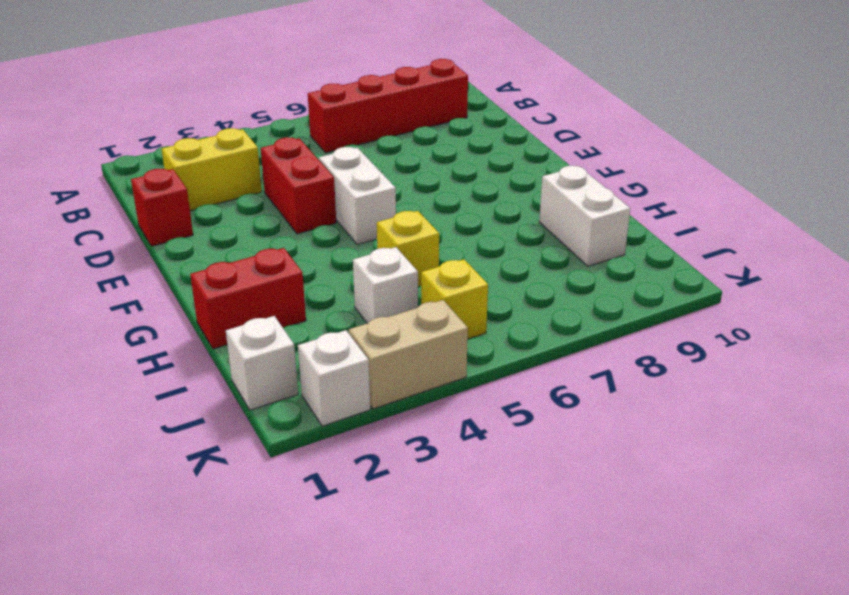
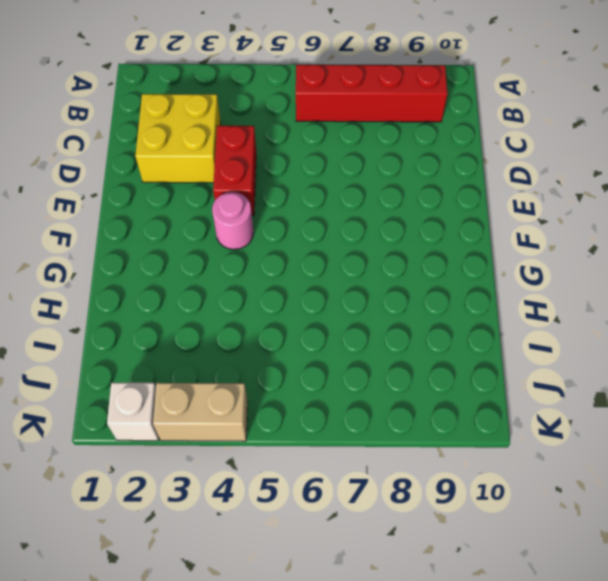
yellow brick C2:D3 level 1 -> yellow brick C2:C3 level 1
pink round brick F4 level 1 -> none
none -> red brick D1 level 1
none -> white brick E5:F5 level 1
none -> red brick H1:H2 level 1

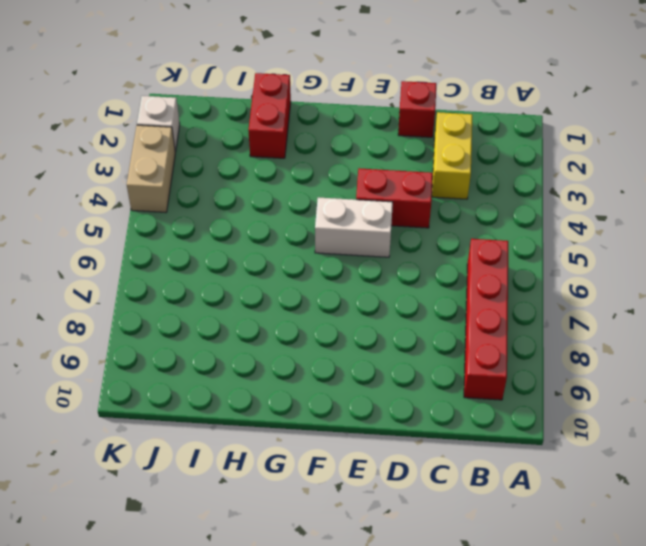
none -> yellow brick H5 level 1
none -> white brick H9:I9 level 1
none -> white brick I4 level 1

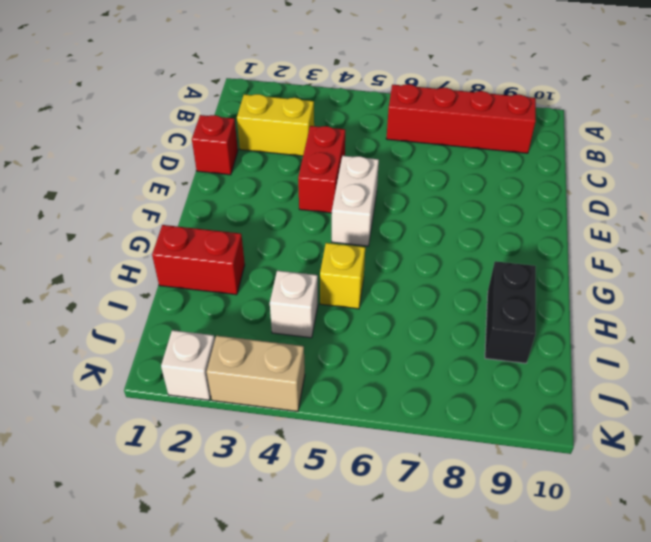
black brick H9:I9 level 1 -> white brick H9:I9 level 1
none -> white brick J1 level 1
none -> yellow brick J5 level 1

